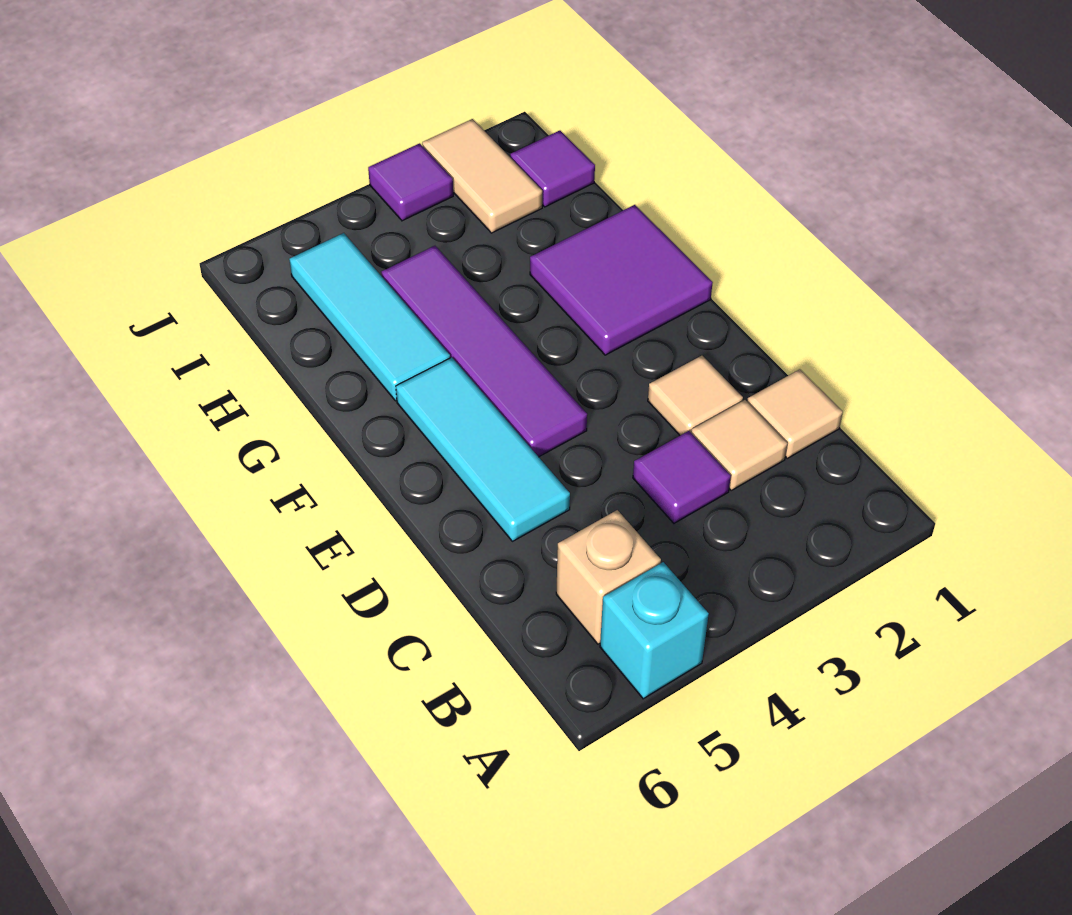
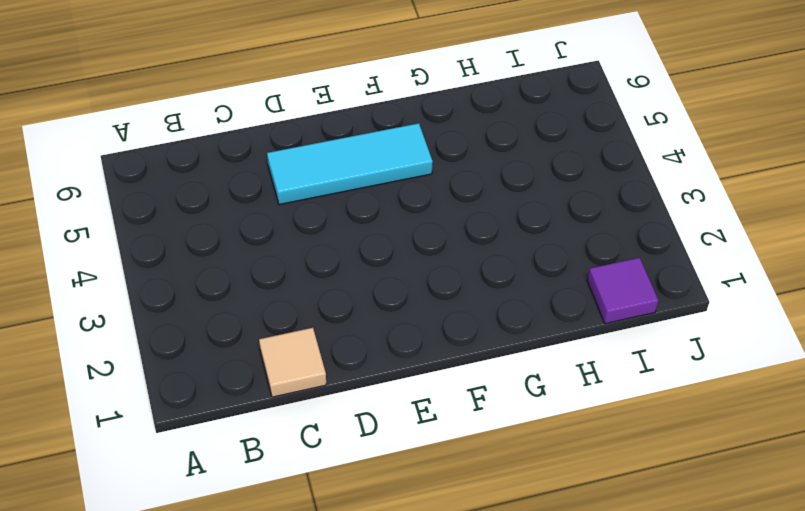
none -> cyan brick A5 level 1
none -> tan brick B5 level 1
none -> tan tile C2 level 1

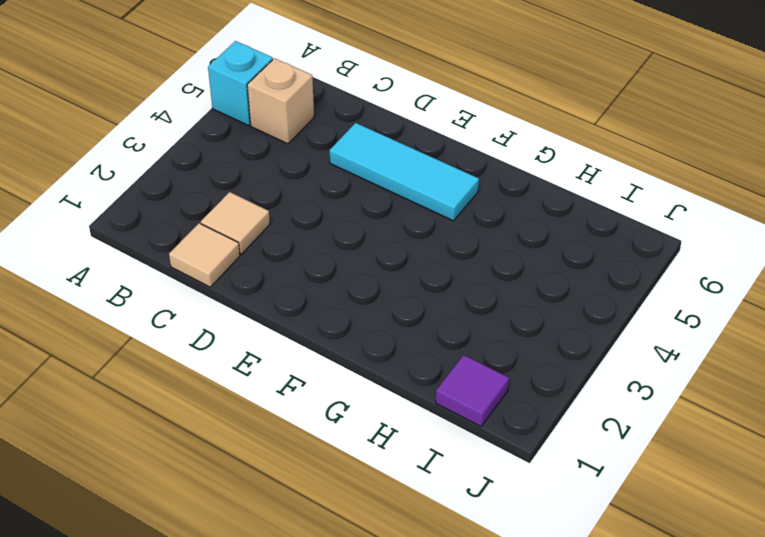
none -> purple tile C3 level 1
none -> tan tile D2 level 1
none -> purple tile E4:H4 level 1

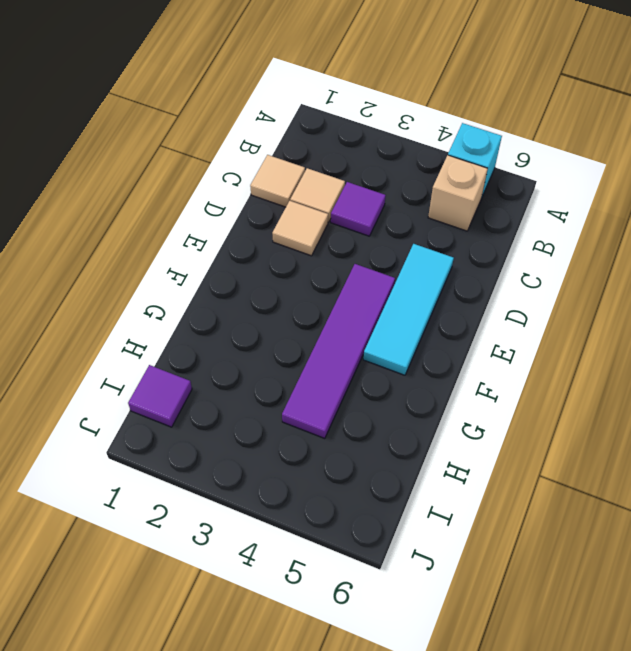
none -> purple tile F1:G2 level 1
none -> cyan tile G5:I5 level 1
none -> tan tile I2:J2 level 1

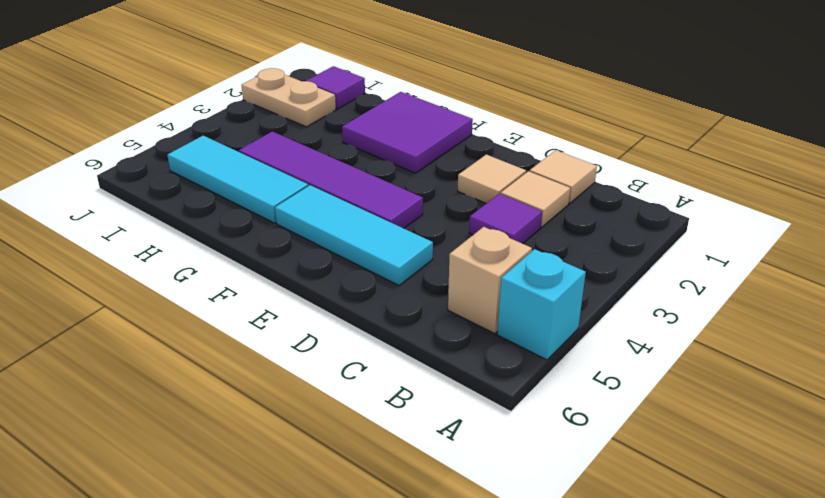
tan plate I2:J2 level 1 -> tan tile I2:J2 level 1
none -> purple tile J3 level 1

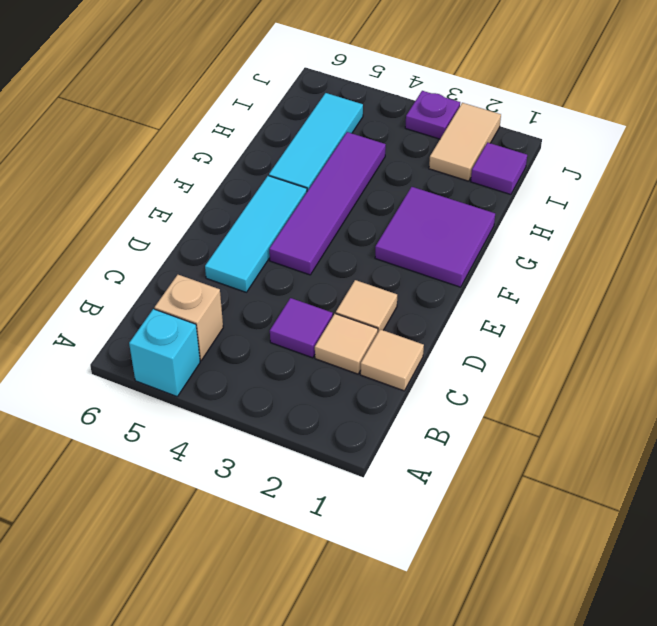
purple plate J3 level 1 -> purple tile J3 level 1

